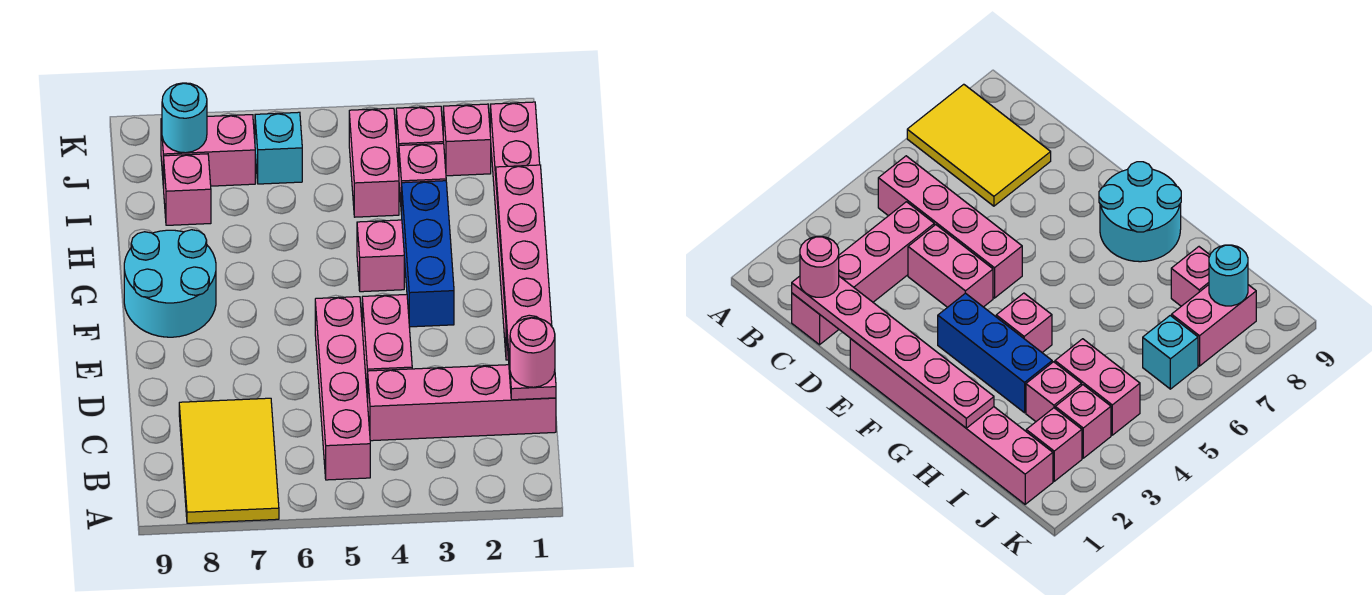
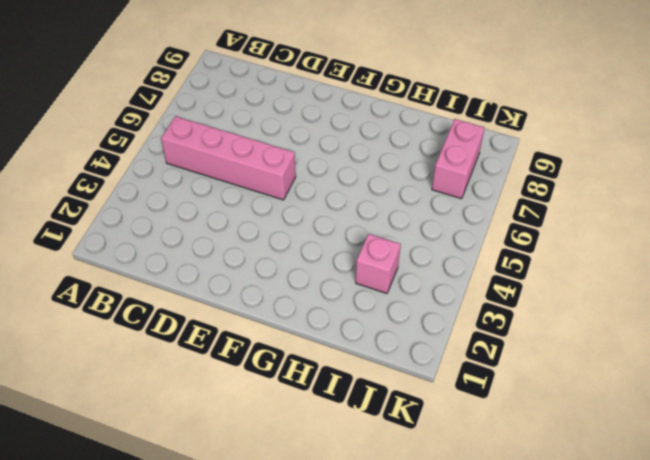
none -> yellow tile A7:C8 level 1
none -> pink brick C1:C4 level 1
none -> pink brick D4:E4 level 1

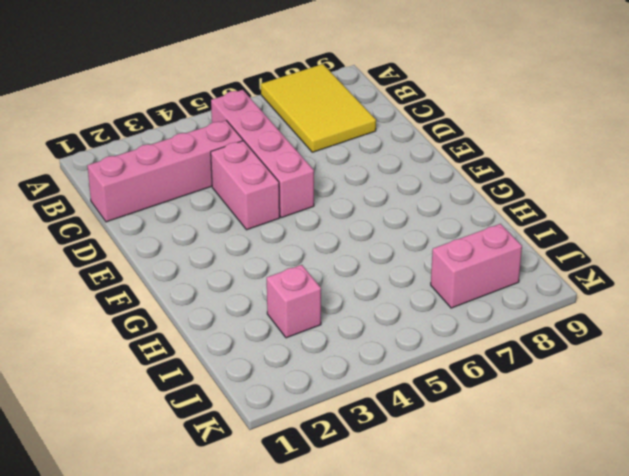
none -> pink brick E1:J1 level 1
none -> blue brick F3:H3 level 1
none -> cyan round brick F8:G9 level 1

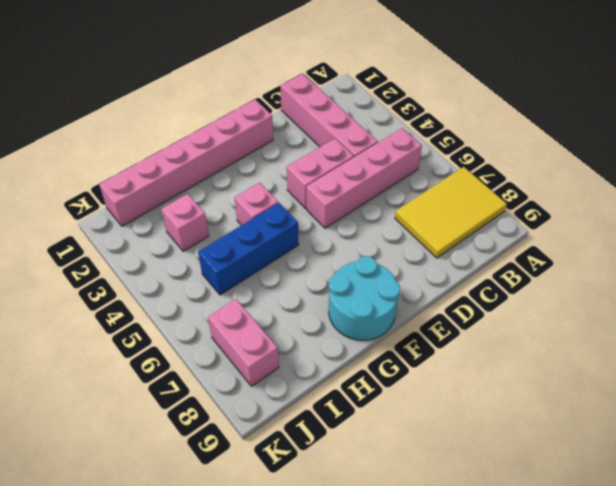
blue brick G5:I5 level 1 -> blue brick F3:H3 level 1
none -> pink brick I4:J4 level 1
none -> pink brick I8 level 1
none -> pink brick J2 level 1

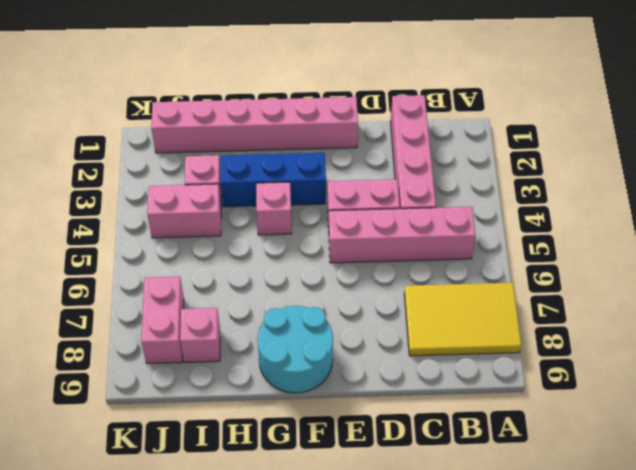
none -> pink brick J2 level 1
none -> pink brick J3 level 1
none -> cyan brick J6 level 1

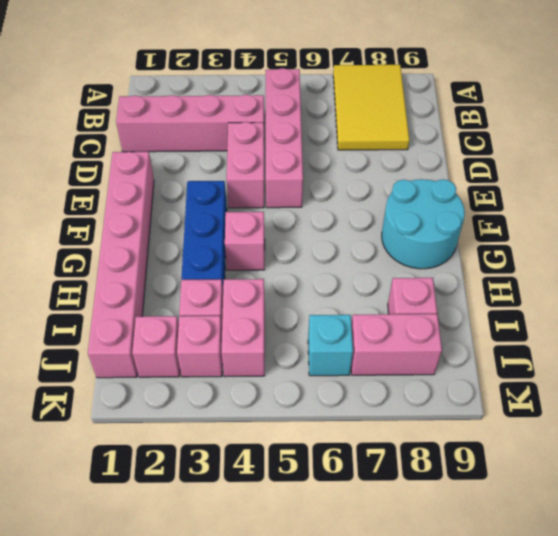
none -> pink plate C1:H1 level 2
none -> cyan round brick J8 level 2
none -> pink round brick C1 level 3

